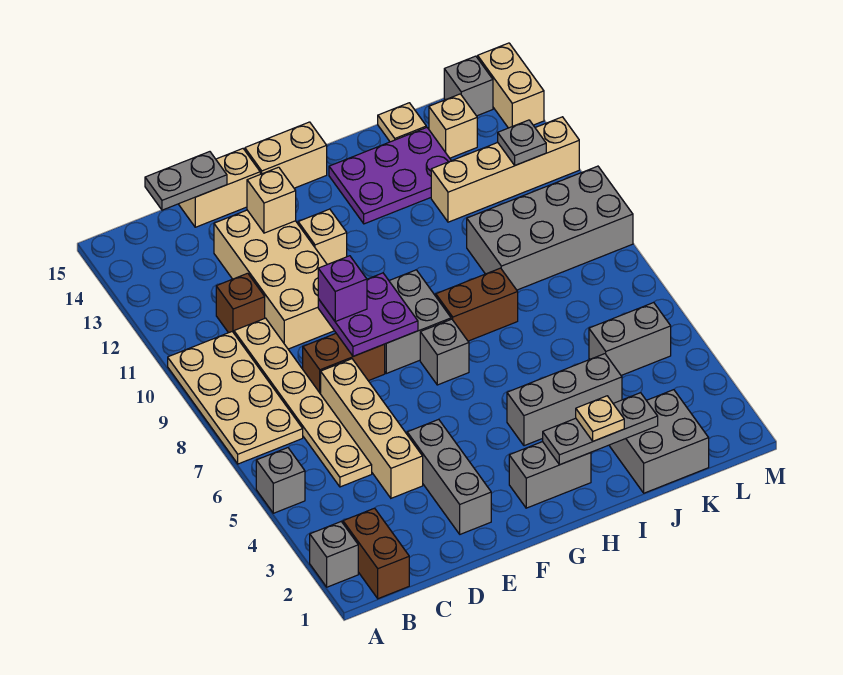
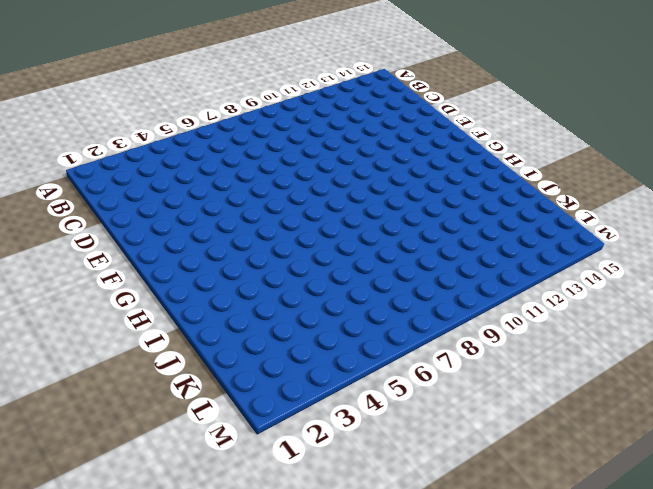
none -> grey brick A2 level 1
none -> grey brick A5 level 1
none -> tan plate A7:B10 level 1
none -> brown brick B1:B2 level 1

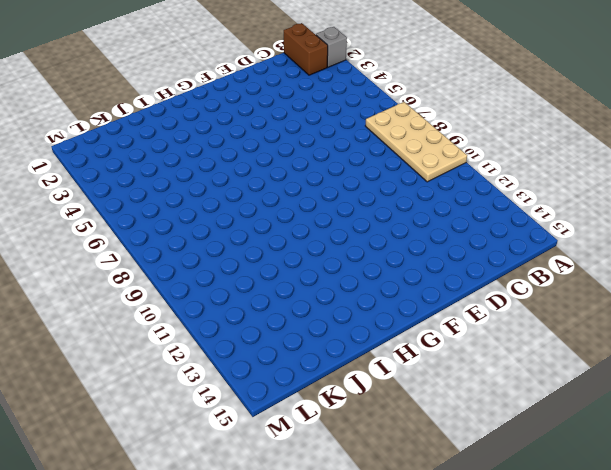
none -> grey brick A5 level 1
none -> tan plate C5:C10 level 1
none -> brown brick C11 level 1
none -> tan brick D4:D7 level 1

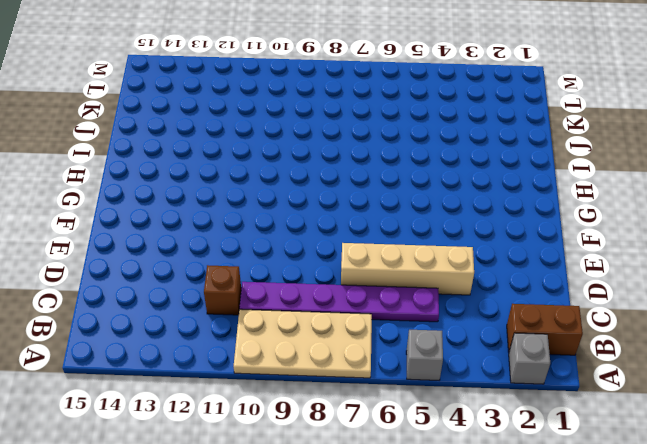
purple plate C5:C10 level 1 -> tan plate C5:C10 level 1
none -> brown brick D8:E8 level 1
none -> tan brick D10:E13 level 1
none -> tan brick D15:E15 level 1
none -> grey brick E2:E4 level 1

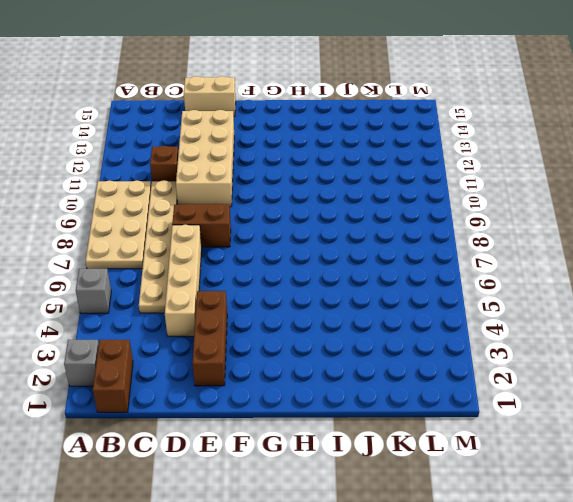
brown brick E2:E4 level 1 -> grey brick E2:E4 level 1
none -> grey brick F8:G9 level 1
none -> tan brick F12 level 1
none -> tan brick F15:G15 level 1
none -> grey brick G2:H2 level 1

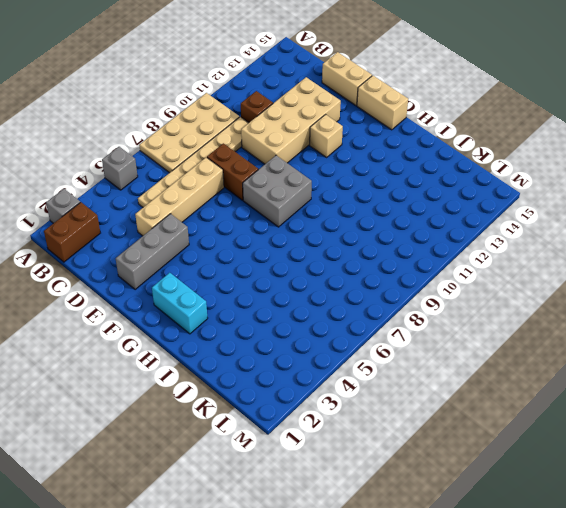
cyan brick G2:H2 level 1 -> grey brick G2:H2 level 1
none -> grey brick G7 level 1
none -> grey brick H4:J4 level 1
none -> brown brick H8:I8 level 1
none -> purple plate H13:J14 level 1

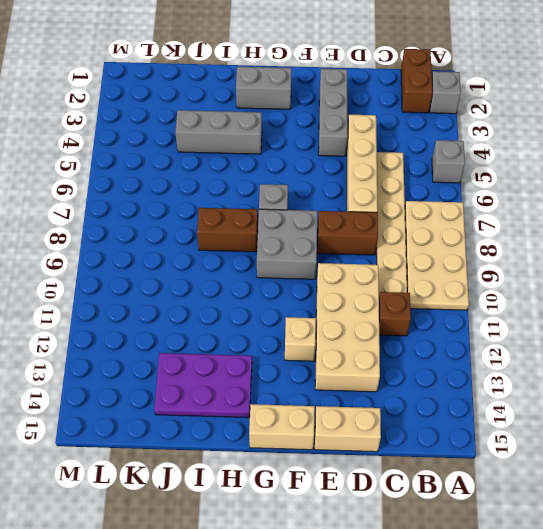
none -> grey brick J1:K2 level 1
none -> grey brick J9:M10 level 1
none -> tan brick J12:M12 level 1
none -> tan plate J15 level 1

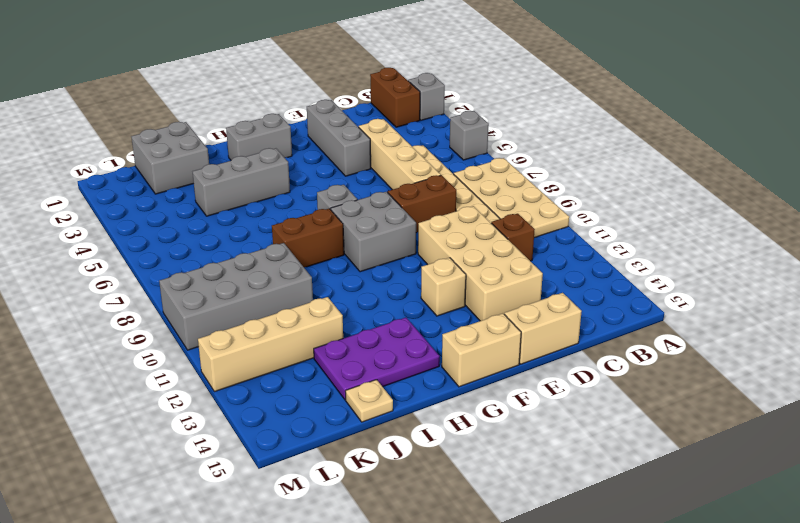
none -> grey brick K5:L5 level 1
none -> tan brick K14 level 1
none -> grey brick L15 level 1
none -> tan brick M14:M15 level 1

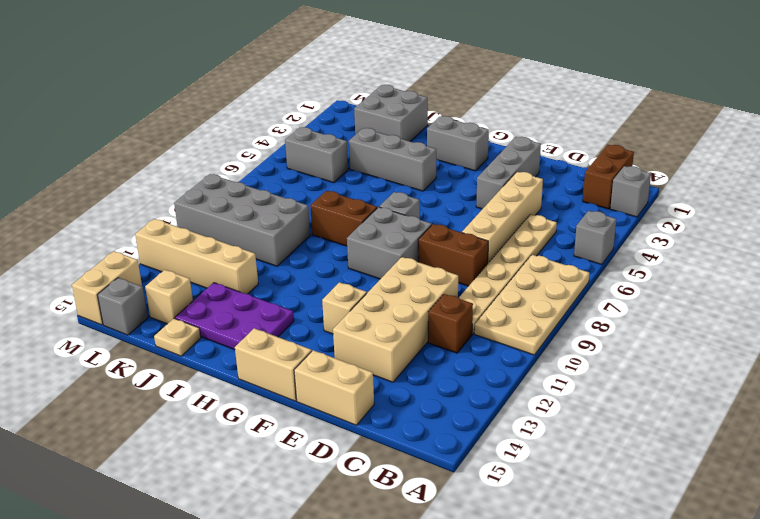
none -> grey plate C15:D15 level 2
none -> purple plate E8:F9 level 2
none -> tan brick E13 level 2
none -> grey plate H2:J2 level 2

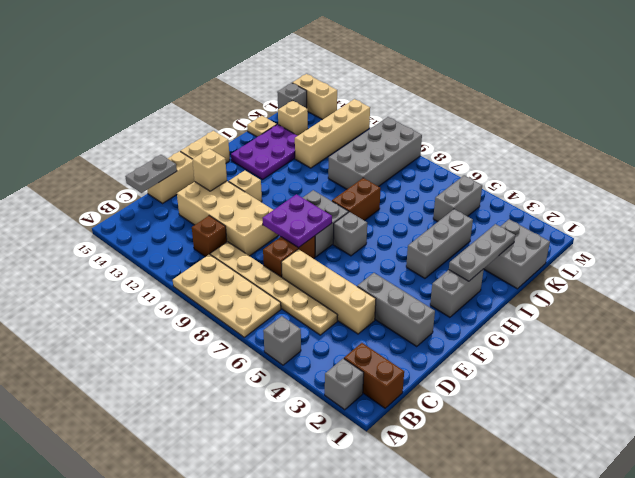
none -> grey plate L12 level 2
none -> purple brick E9 level 3
none -> tan plate I2 level 3

